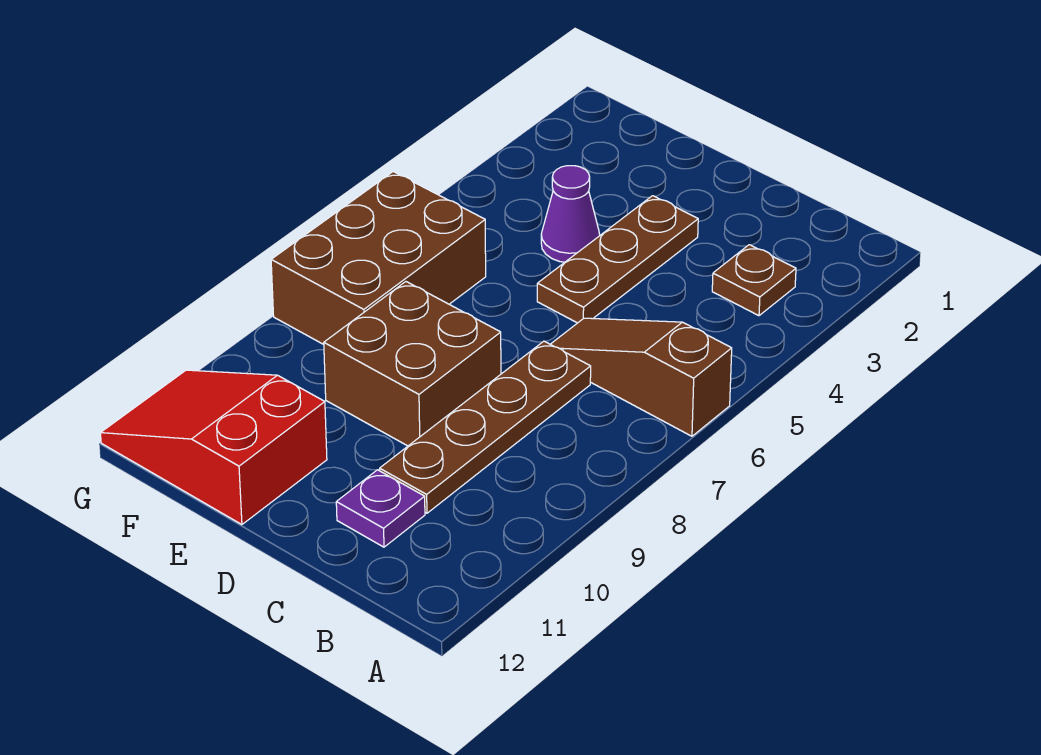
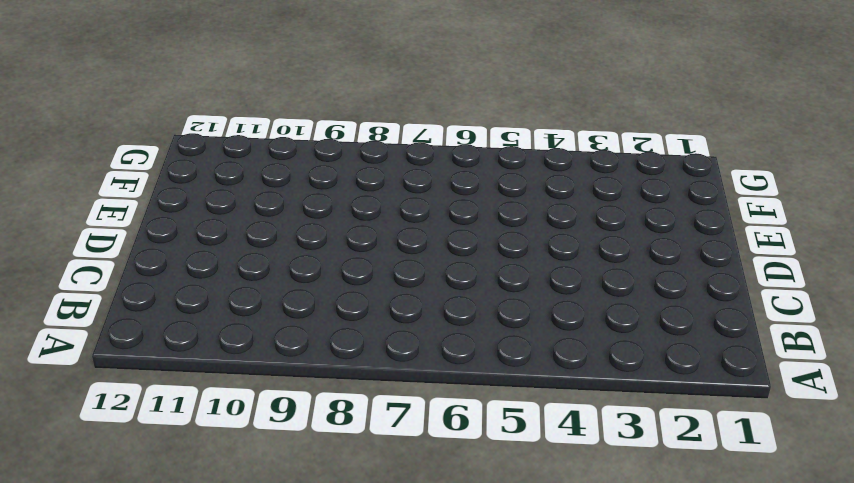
none -> brown slope A6:C6 level 1 top A
none -> brown plate B3 level 1

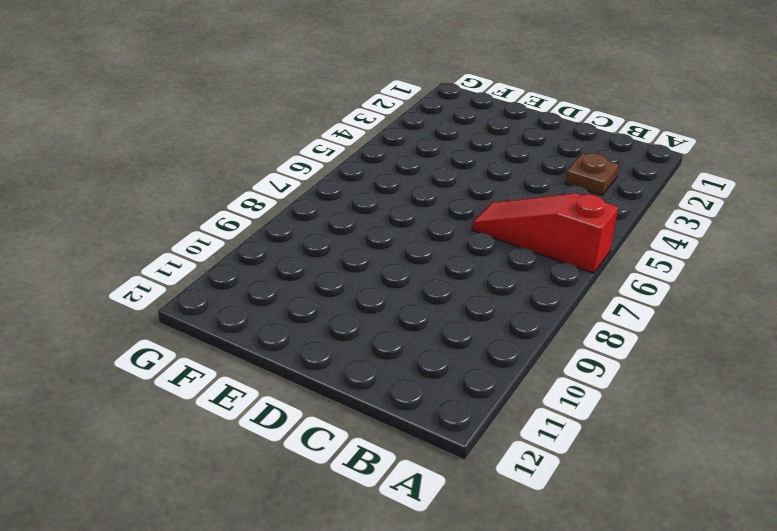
red slope A6:C6 level 1 top A -> brown slope A6:C6 level 1 top A
none -> brown plate C7:C10 level 1
none -> purple plate C11 level 1

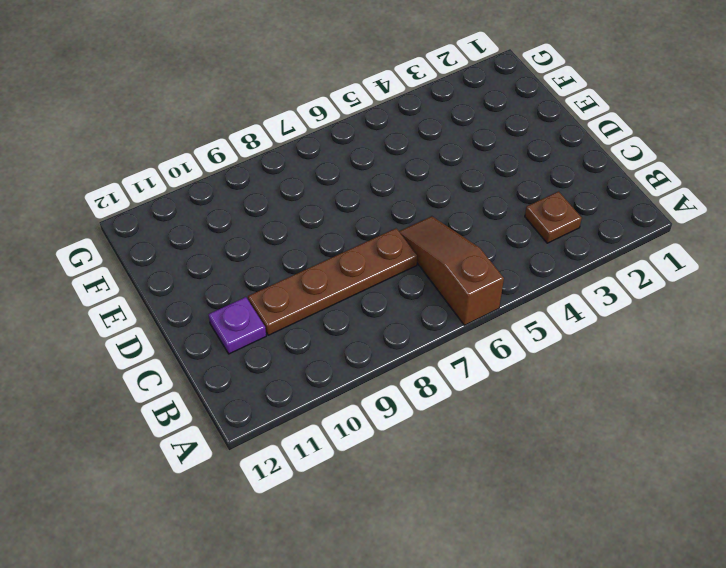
none -> brown plate D3:D5 level 1
none -> brown brick D8:E9 level 1

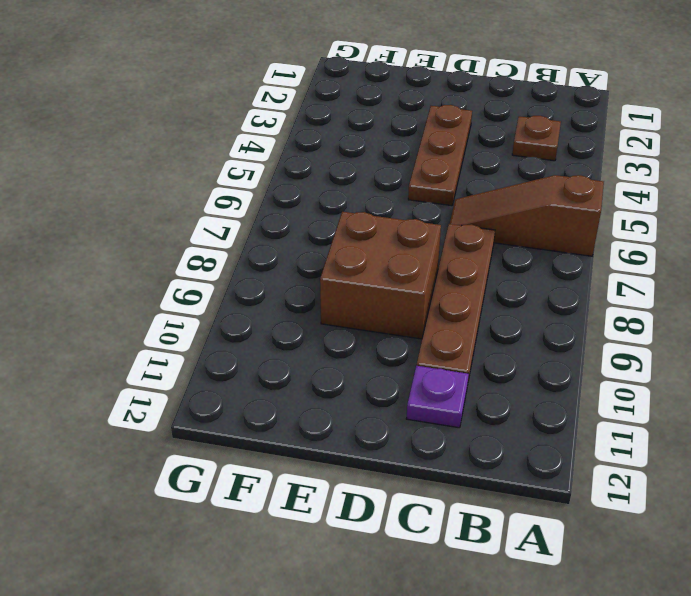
none -> purple cone E4 level 1
none -> red slope E11:G12 level 1 top E

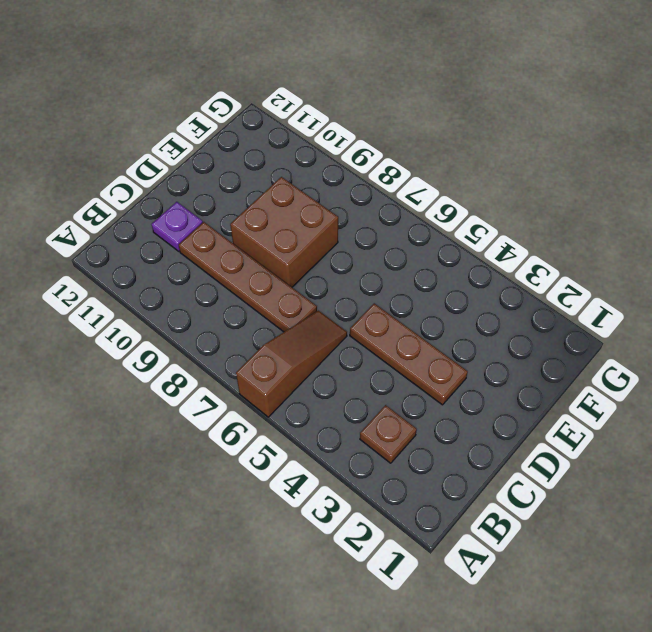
none -> purple cone E4 level 1
none -> red slope E11:G12 level 1 top E

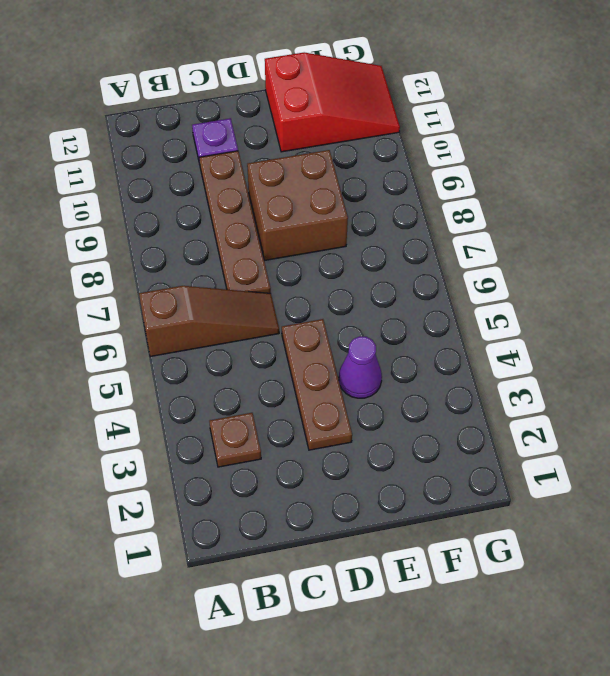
none -> brown brick F6:G8 level 1

